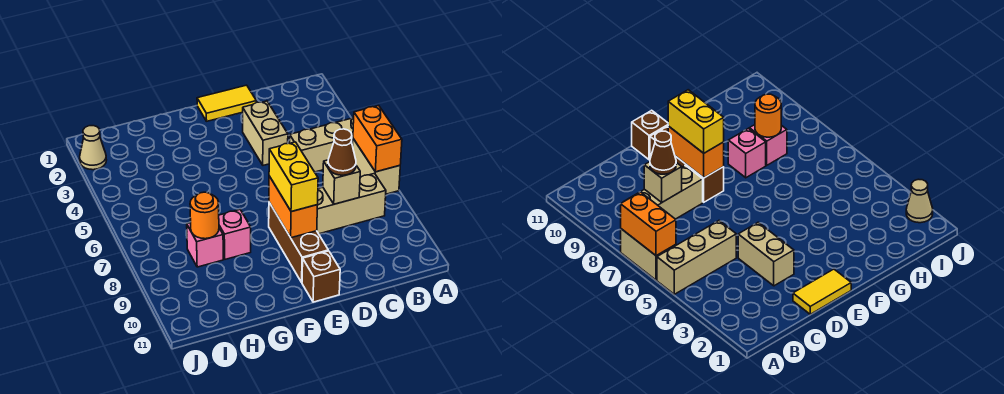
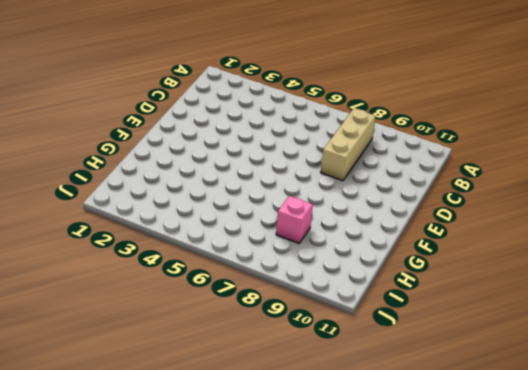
none -> tan brick A5:C5 level 1
none -> tan brick A6:A7 level 1
none -> yellow tile D1:E1 level 1

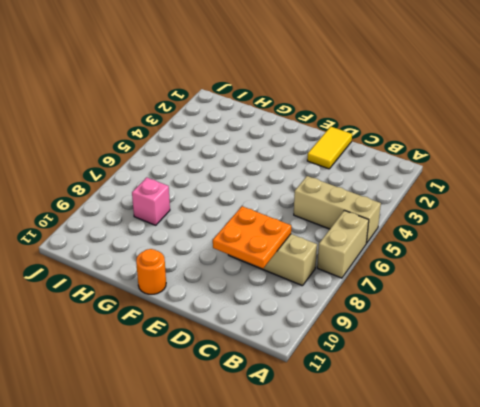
orange plate C8:D9 level 2 -> tan brick C8 level 2
yellow tile D1:D2 level 1 -> yellow tile D1:E1 level 1
orange round brick F11 level 1 -> orange round brick H8 level 2
none -> tan brick D3:D4 level 1
none -> brown brick E8:E10 level 1
none -> brown brick E11 level 1

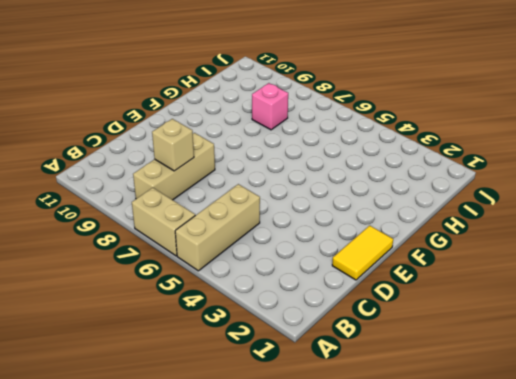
none -> tan brick D3:D4 level 1
none -> brown brick E8:E10 level 1
none -> brown brick E11 level 1

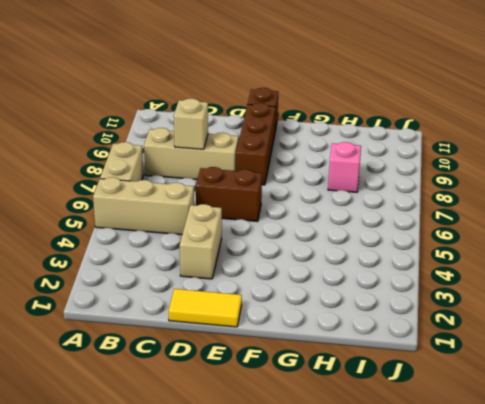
brown brick D6:E6 level 1 -> none
none -> pink brick G8 level 1
none -> tan cone J2 level 1
none -> orange brick A6:A7 level 2

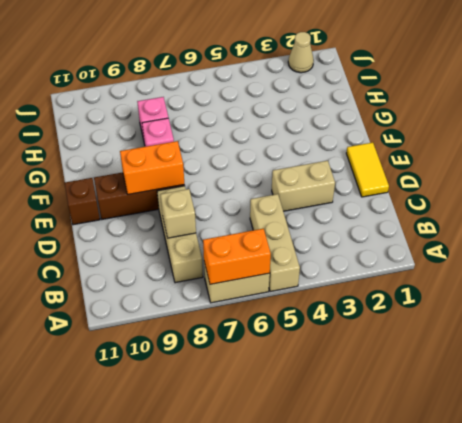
none -> orange round brick H8 level 2
none -> brown cone C8 level 3
none -> yellow brick E8:E9 level 3

